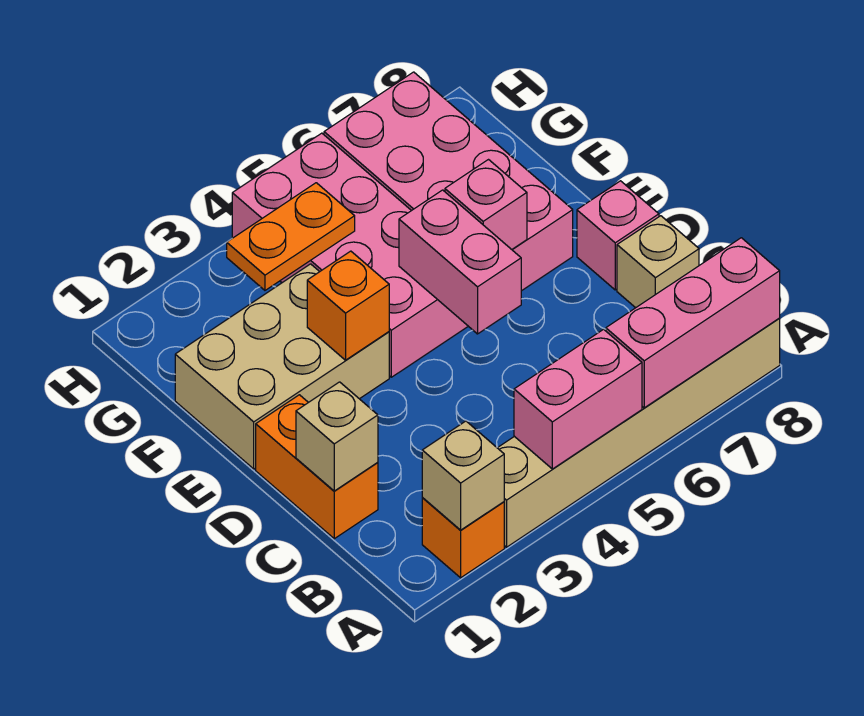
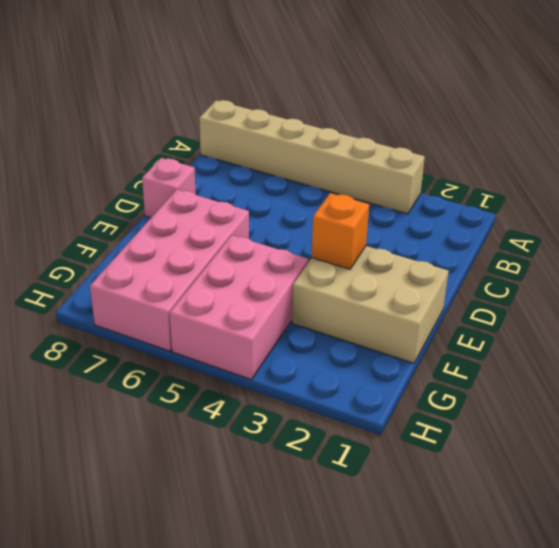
pink brick F4:H5 level 1 -> pink brick E4:H5 level 1
none -> orange brick A2 level 1
none -> orange brick C1:D1 level 1
none -> tan brick C8 level 1

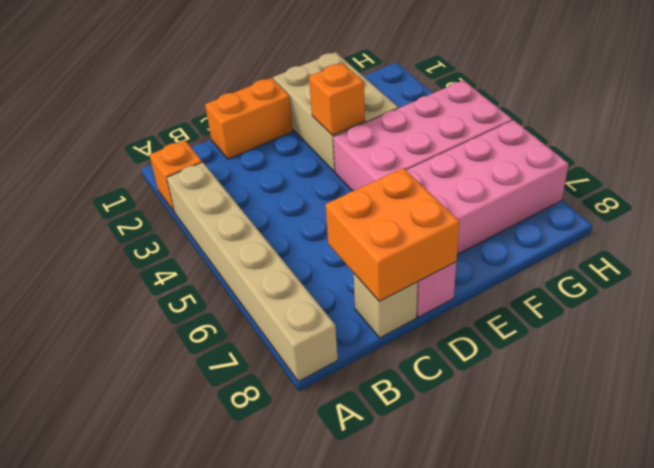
orange brick C7:D8 level 2 -> none
none -> tan brick A2 level 2
none -> pink brick A4:A5 level 2
none -> pink brick A6:A8 level 2

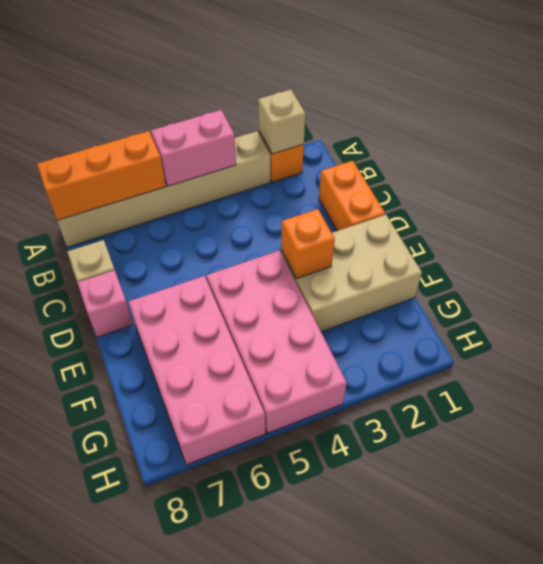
orange brick A6:A8 level 2 -> pink brick A6:A8 level 2
none -> tan brick C1 level 2
none -> pink brick D5:E5 level 2
none -> pink brick E6 level 2

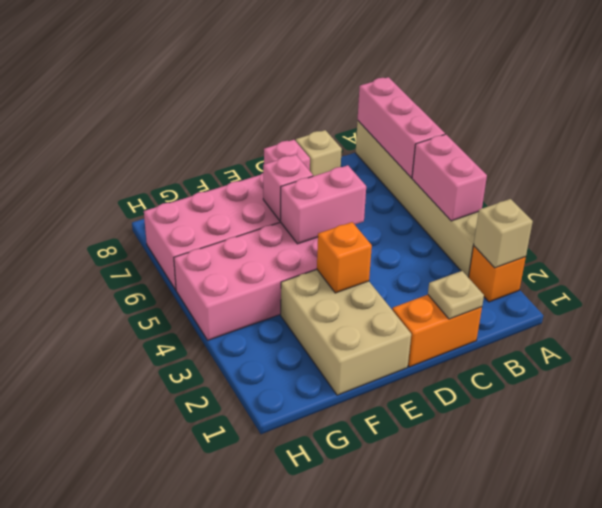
tan plate C1 level 2 -> tan brick C1 level 2
none -> orange plate G3:G4 level 2

